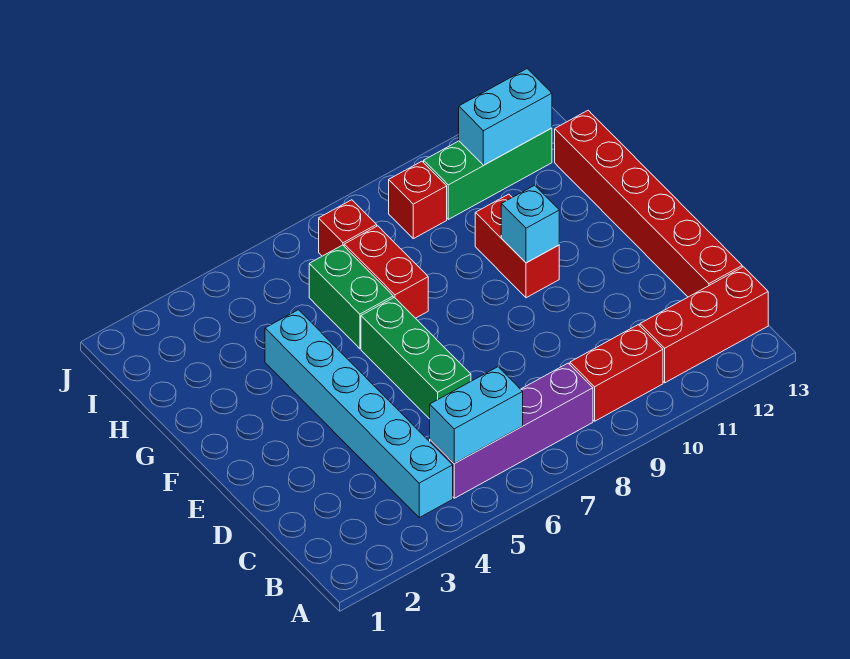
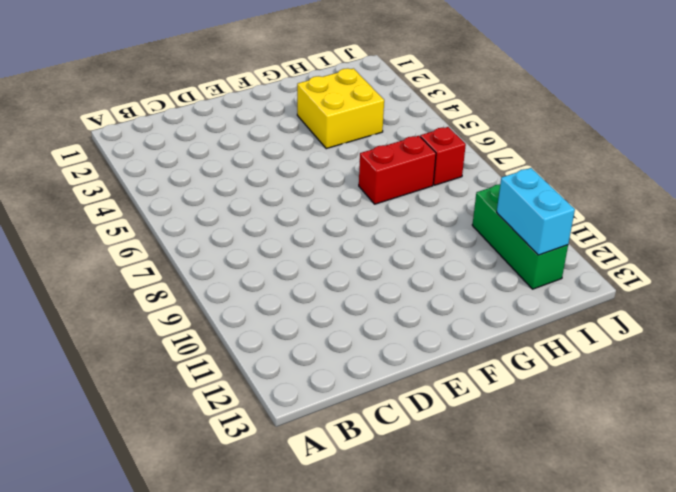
yellow brick G3:H4 level 1 -> cyan brick B4:G4 level 1
none -> purple brick B5:B8 level 1
none -> red brick B9:B10 level 1
none -> red brick B11:B13 level 1

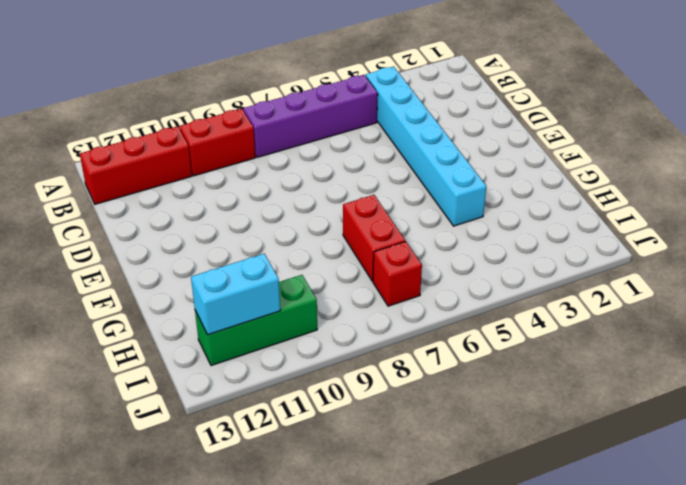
none -> red brick C13:H13 level 1
none -> green brick D6:F6 level 1
none -> red brick F10:G10 level 1

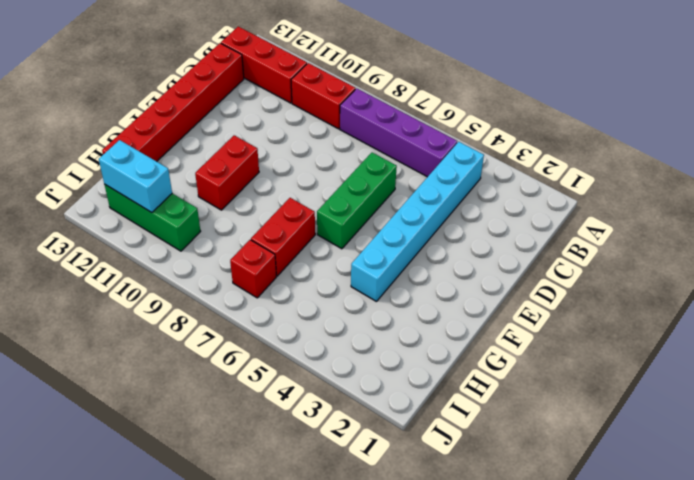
none -> green brick G6:H6 level 1
none -> red brick I9 level 1
none -> cyan brick B5:B6 level 2

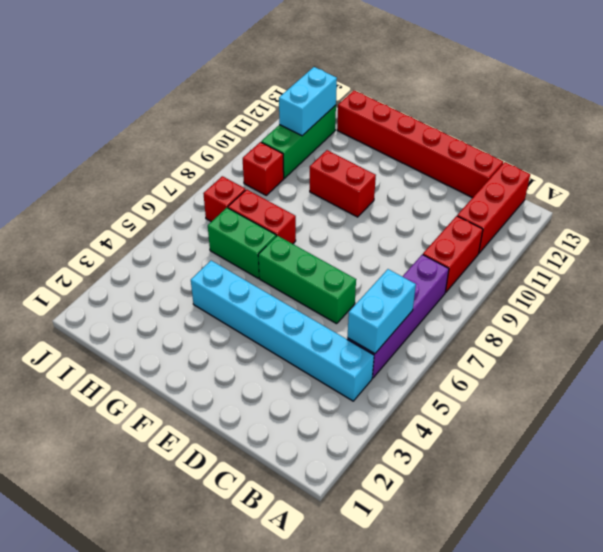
none -> cyan brick F10 level 2

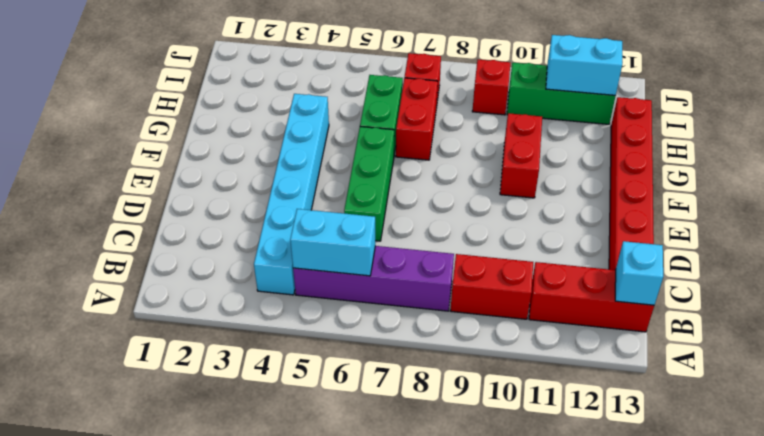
cyan brick B13 level 2 -> cyan brick F10 level 2

